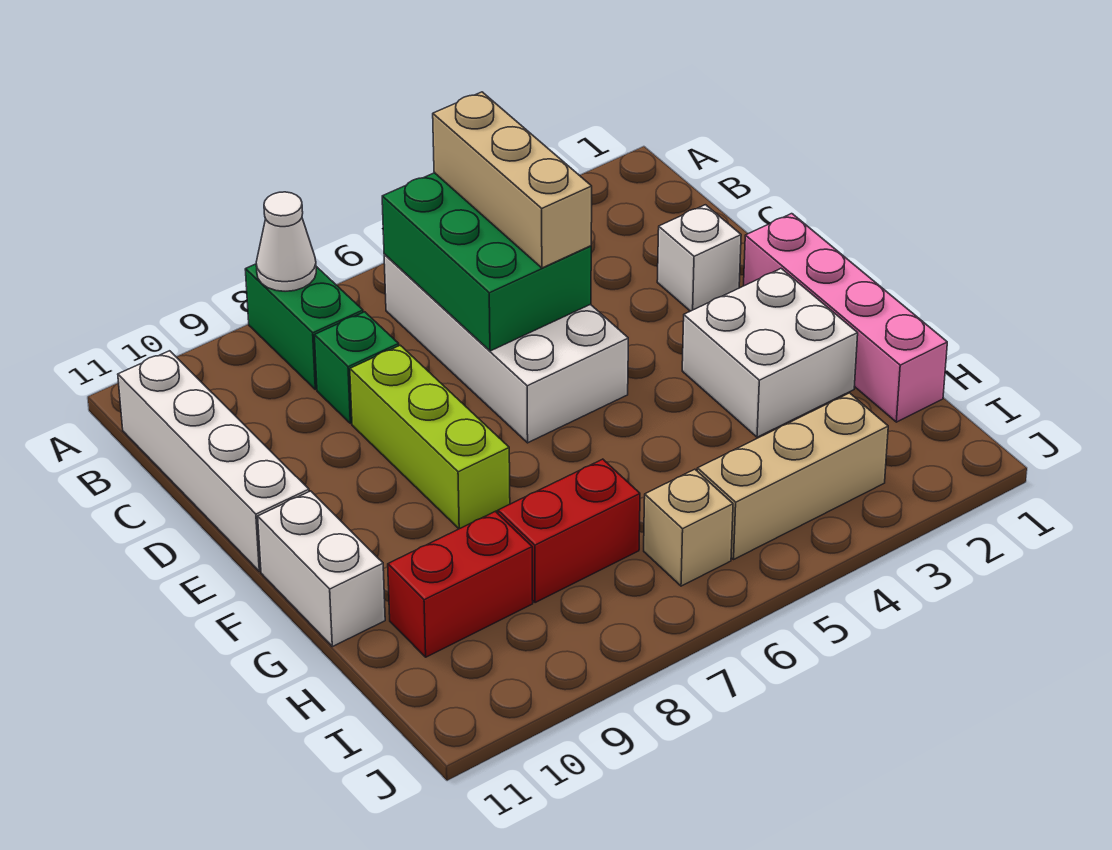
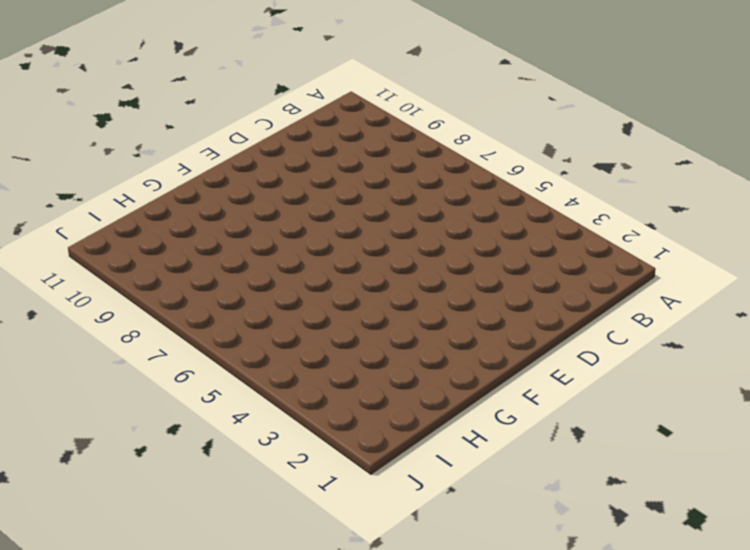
none -> green brick A8:B8 level 1
none -> white brick B5:E6 level 1
none -> white brick B11:E11 level 1

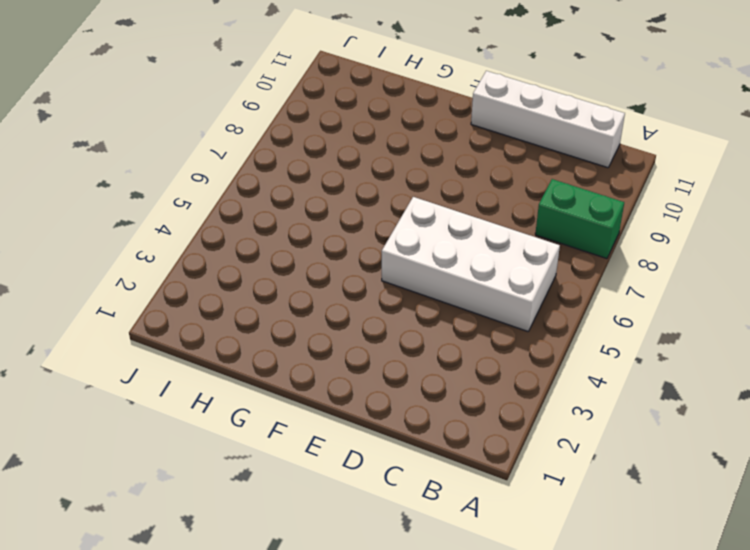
none -> green brick C8 level 1
none -> white brick D2 level 1
none -> lime brick D8:F8 level 1

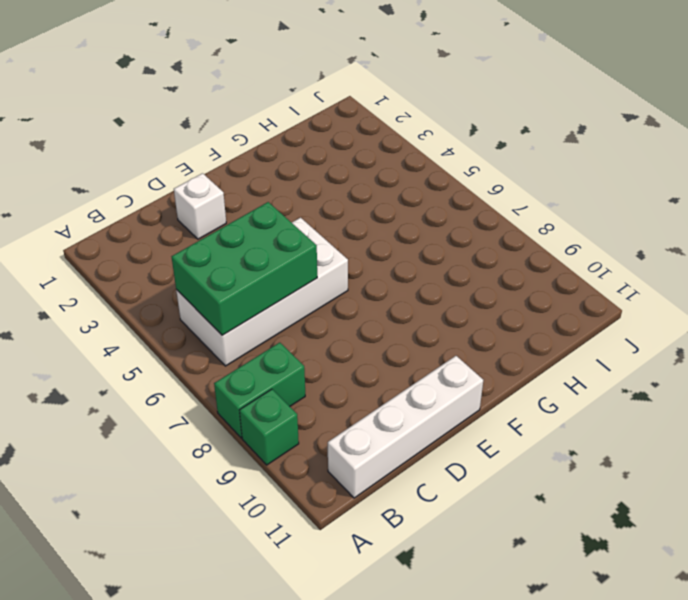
green brick A9 level 1 -> green brick C8 level 1
none -> lime brick D8:F8 level 1
none -> pink brick E1:H1 level 1
none -> white brick F2:G3 level 1

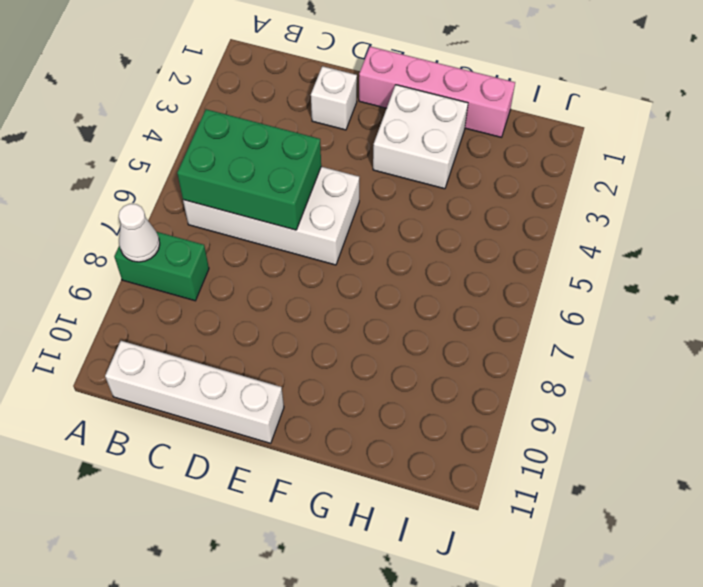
none -> green brick C8 level 1
none -> lime brick D8:F8 level 1
none -> white brick F11:G11 level 1

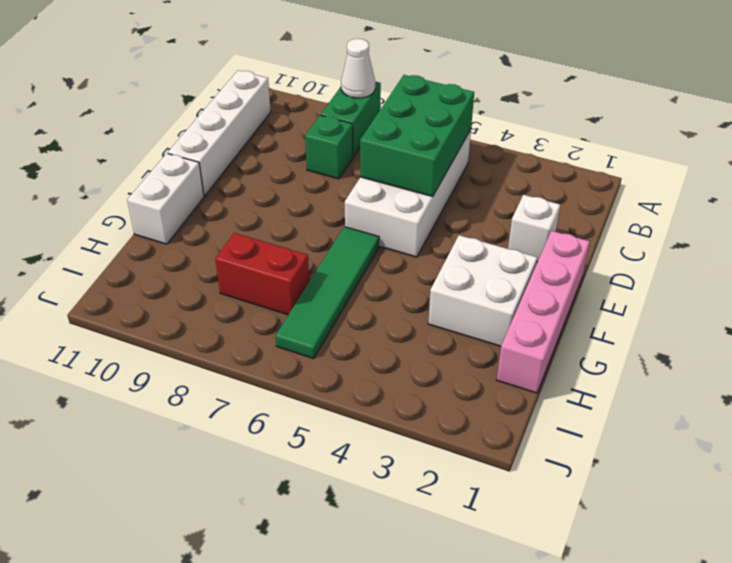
green tile F6:I6 level 1 -> tan brick I6 level 1
none -> lime brick D8:F8 level 1
none -> red brick H9:H10 level 1
none -> tan brick I3:I5 level 1

